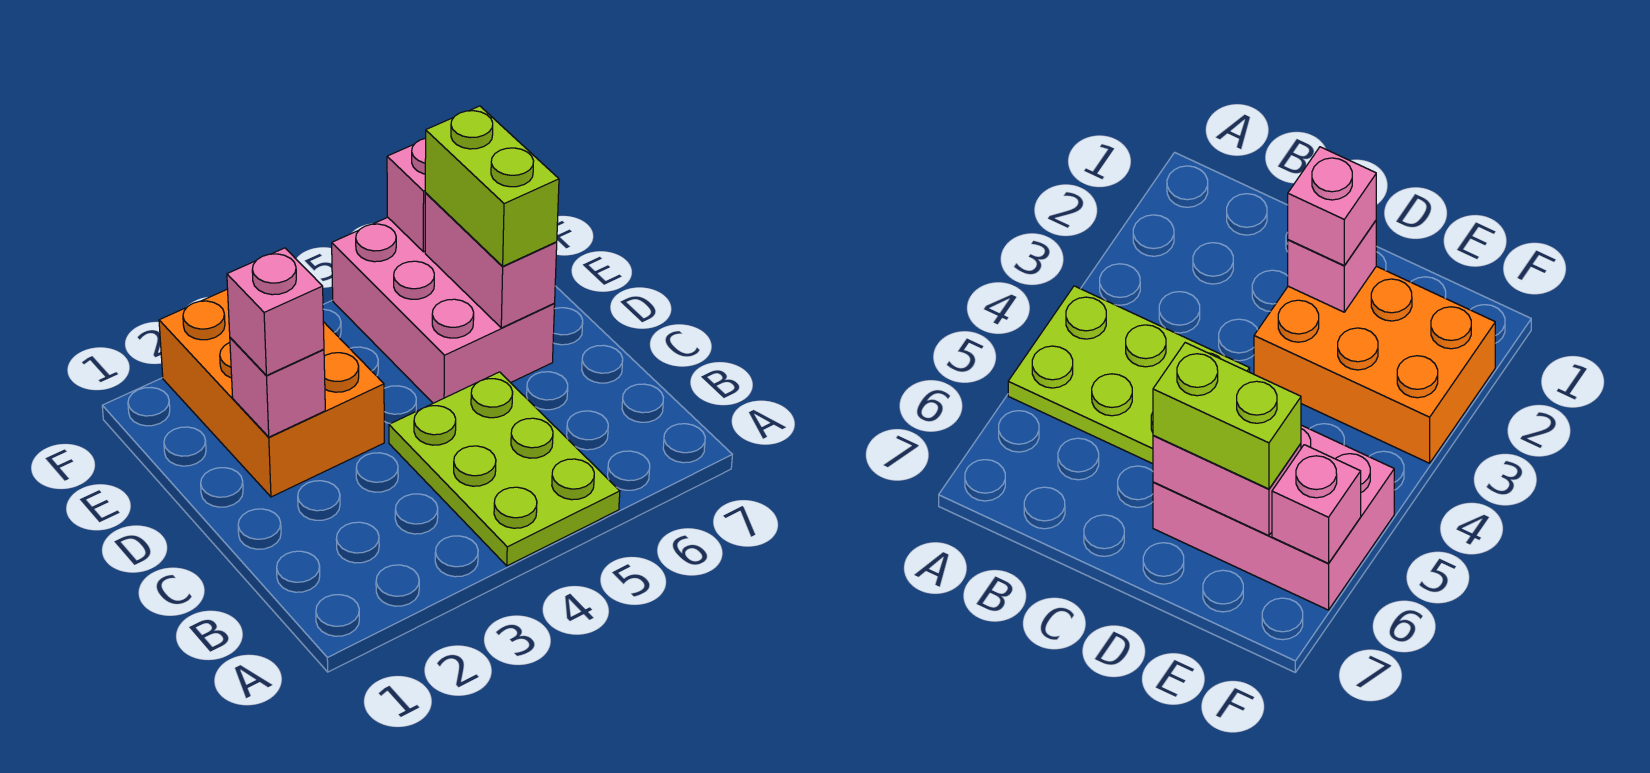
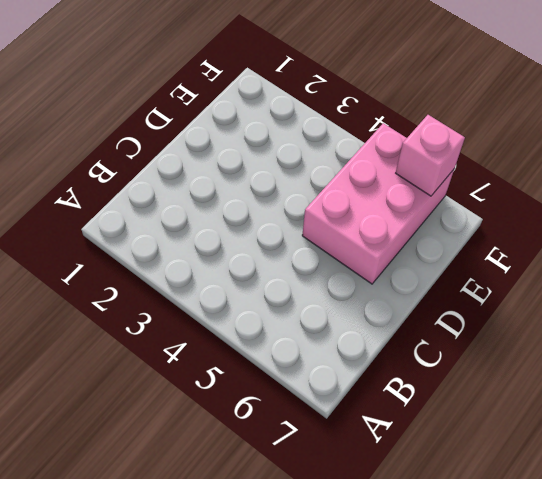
none -> lime plate A4:C5 level 1
none -> orange brick D2:F3 level 1

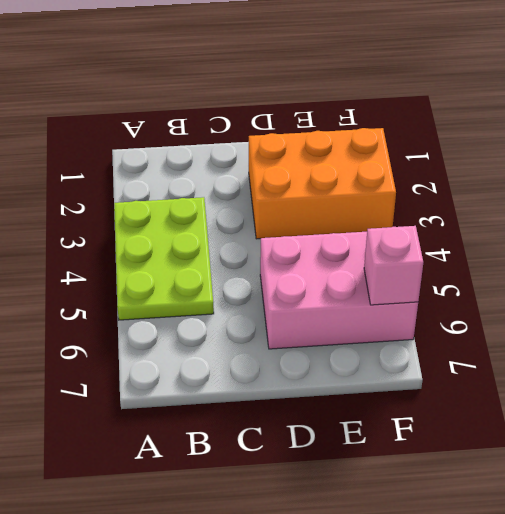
lime plate A3:B5 level 1 -> lime plate A4:C5 level 1
none -> pink brick D2 level 2
none -> pink brick D6:E6 level 2

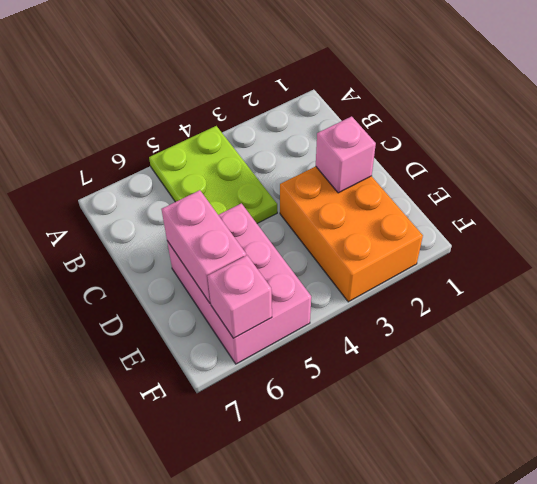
none -> pink brick D2 level 3
none -> lime brick D6:E6 level 3

